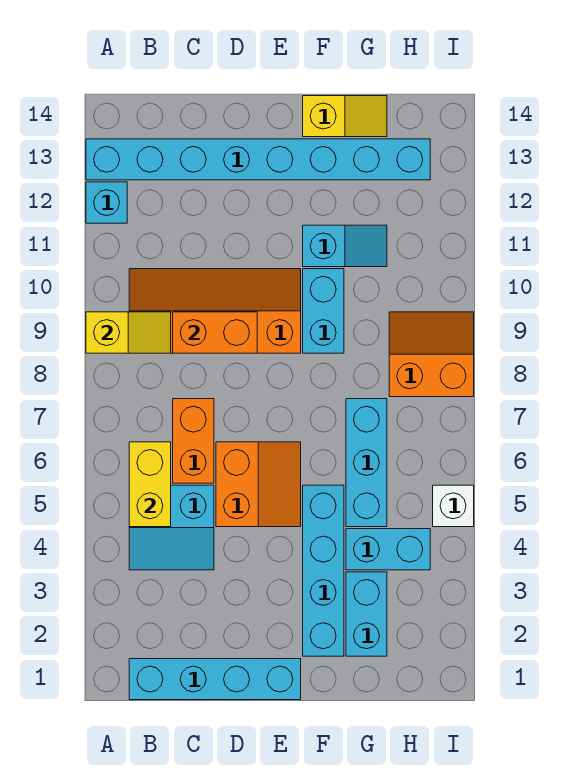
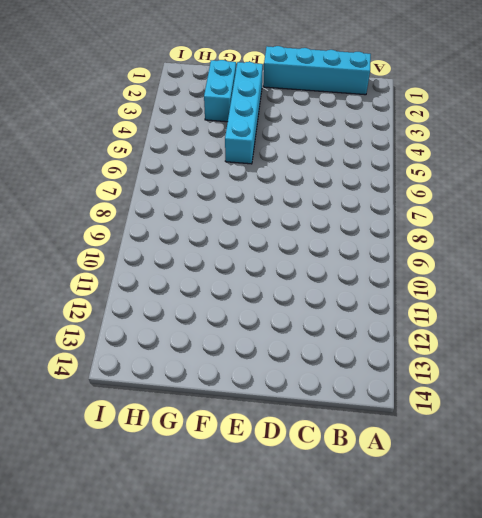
none -> cyan brick A12 level 1
none -> cyan brick A13:H13 level 1
none -> cyan slope B4:C5 level 1 top 5

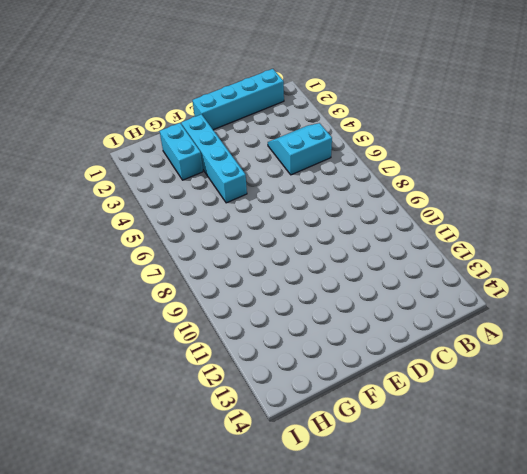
none -> cyan brick A12 level 1
none -> cyan brick A13:H13 level 1
none -> orange slope B9:E10 level 1 top 9

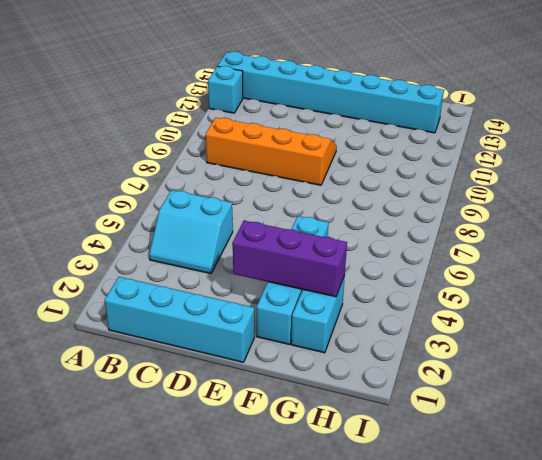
purple brick E3:G3 level 2 -> none
none -> orange brick C6:C7 level 1
none -> orange slope D5:E6 level 1 top D
none -> cyan brick F9:F10 level 1

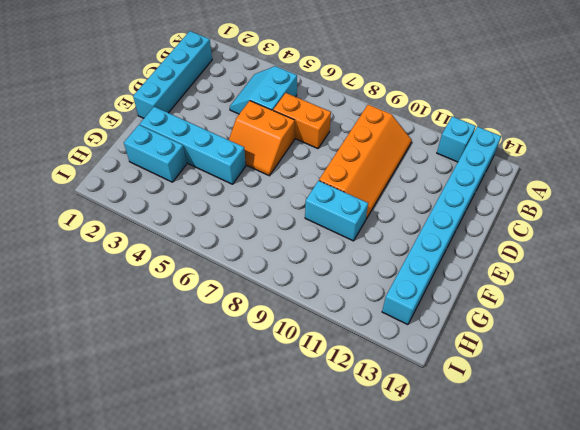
none -> cyan slope F11:G11 level 1 top F
none -> yellow slope F14:G14 level 1 top F
none -> cyan brick G4:H4 level 1

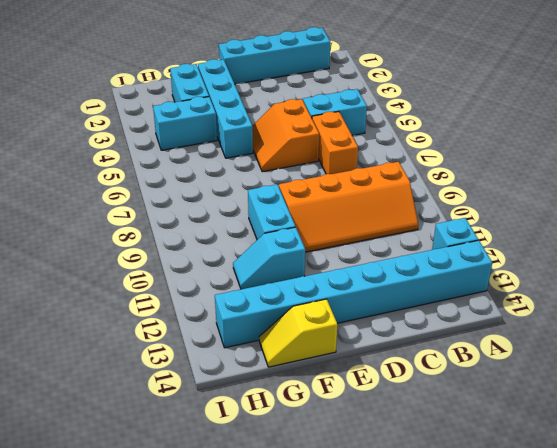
none -> cyan brick G5:G7 level 1
none -> orange slope H8:I9 level 1 top 8
none -> white brick I5 level 1

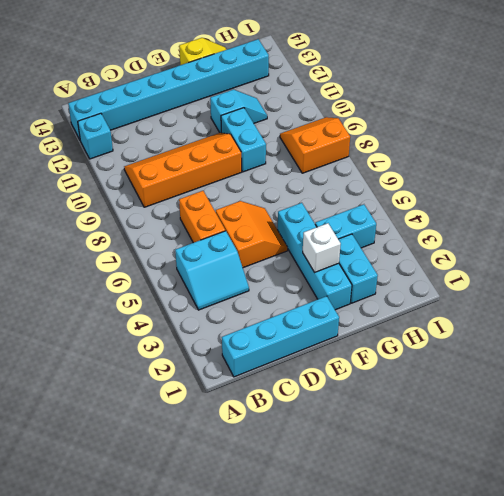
white brick F3 level 2 -> white brick I5 level 1
none -> cyan brick G5:G7 level 1
none -> yellow slope A9:B9 level 2 top A
none -> yellow brick B5:B6 level 2

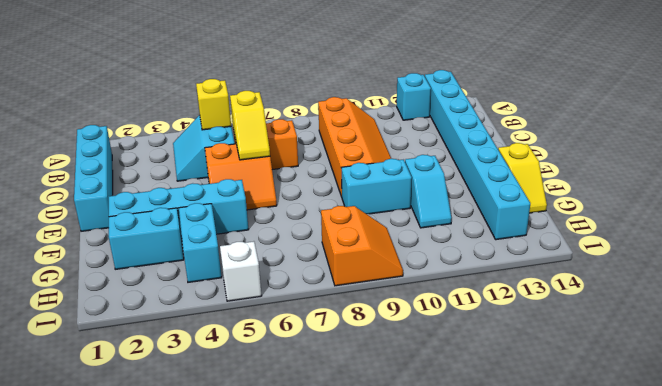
yellow brick B5 level 2 -> yellow brick B5:B6 level 2
yellow slope C6:D6 level 2 top C -> yellow slope A9:B9 level 2 top A
none -> cyan brick G5:G7 level 1
none -> orange brick C9:D9 level 2

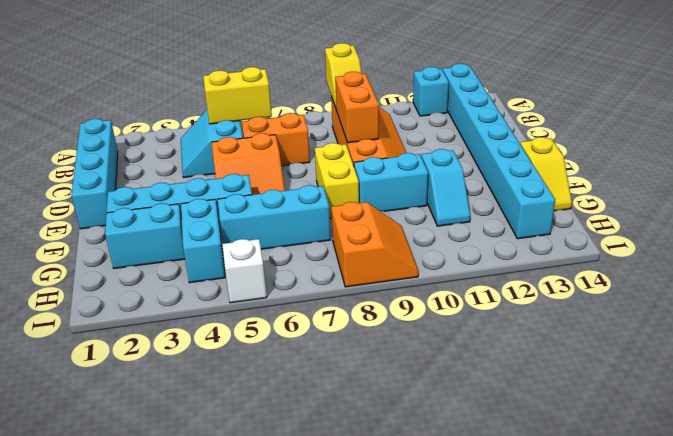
yellow brick E8:F8 level 1 -> none

